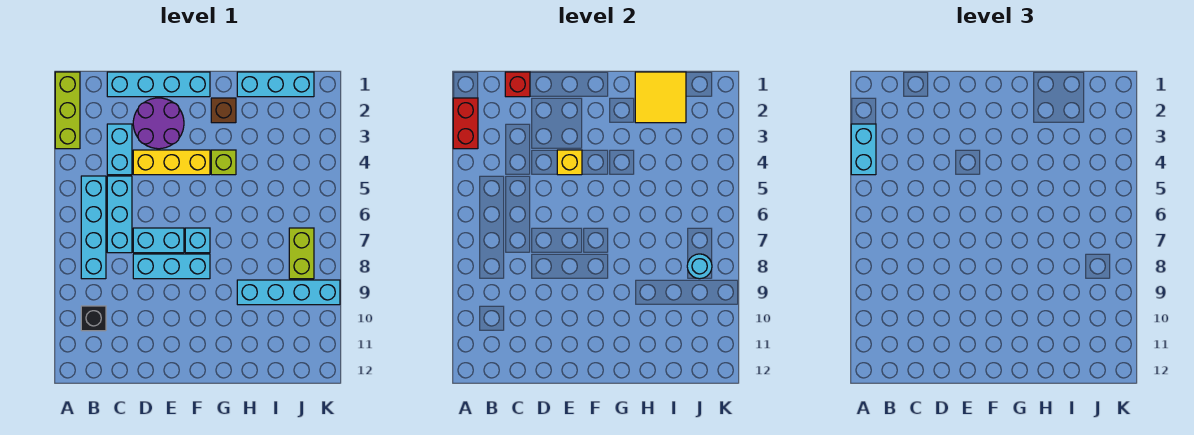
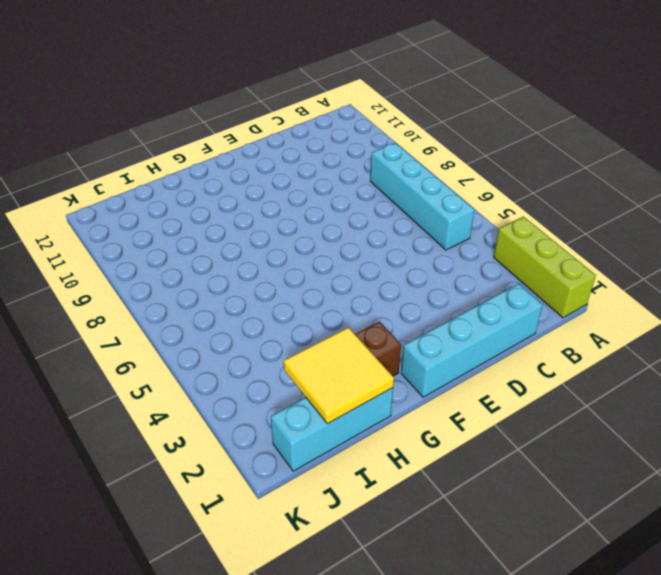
none -> black brick B10 level 1
none -> cyan brick C3:C4 level 1
none -> cyan brick C5:C7 level 1

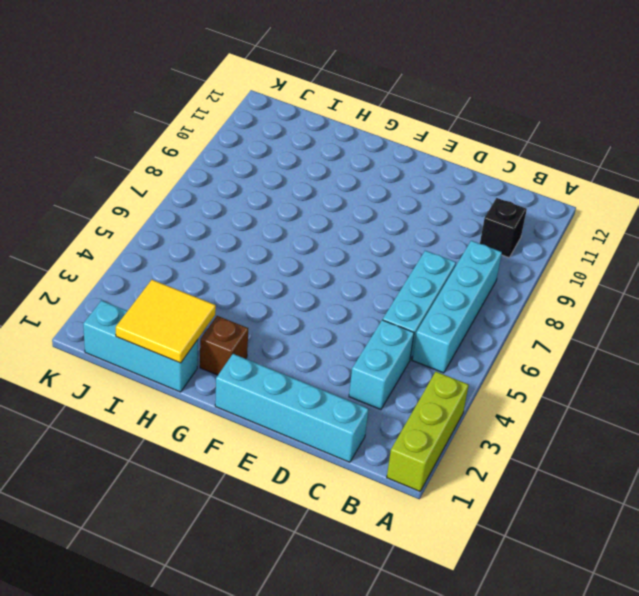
none -> purple round brick D2:E3 level 1
none -> yellow brick D4:F4 level 1
none -> cyan brick D7:E7 level 1

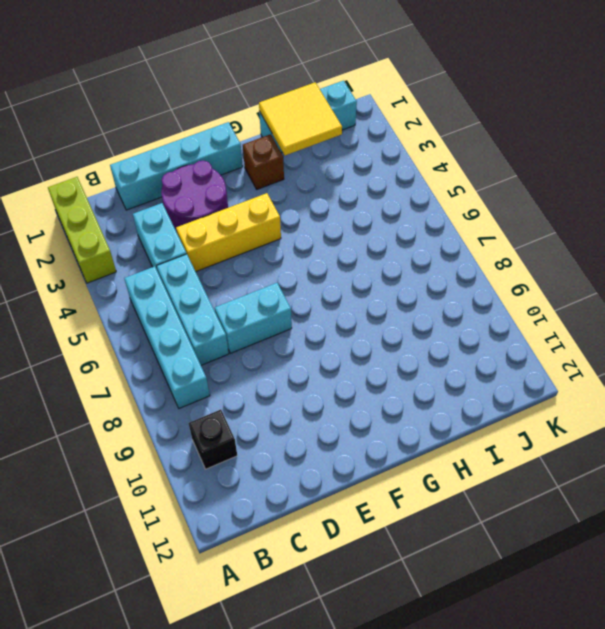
none -> cyan brick D8:F8 level 1
none -> cyan brick F7 level 1
none -> lime brick G4 level 1

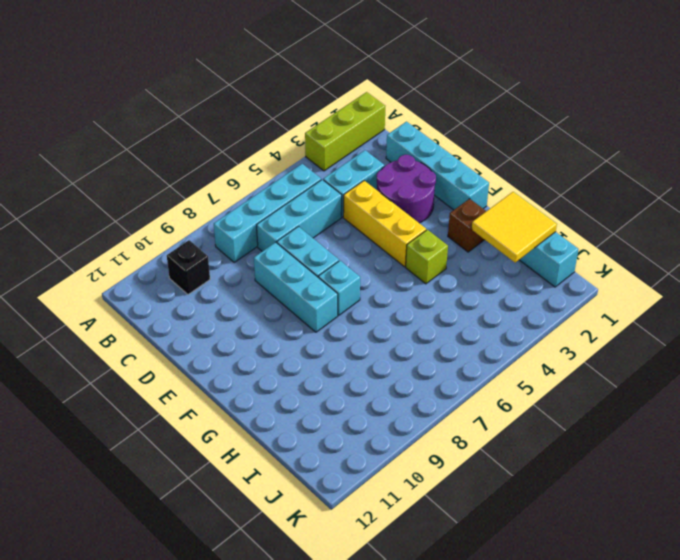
none -> cyan brick H9:K9 level 1
none -> lime brick J7:J8 level 1
none -> red brick A2:A3 level 2

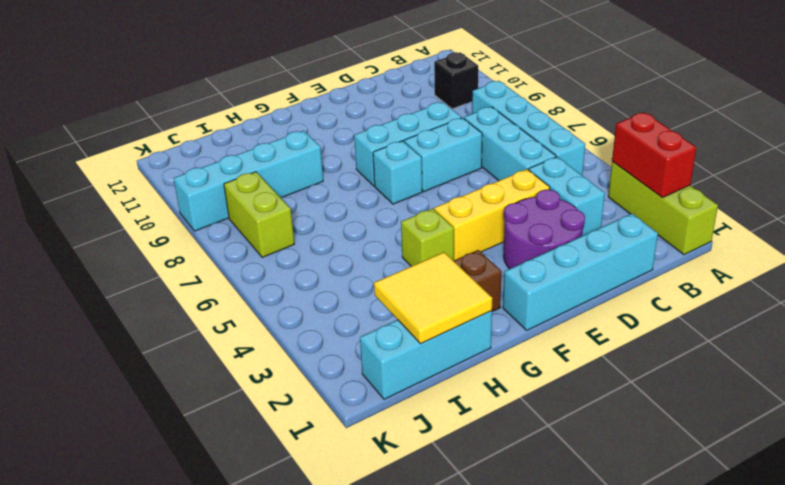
none -> red brick C1 level 2
none -> yellow brick E4 level 2
none -> cyan round brick J8 level 2

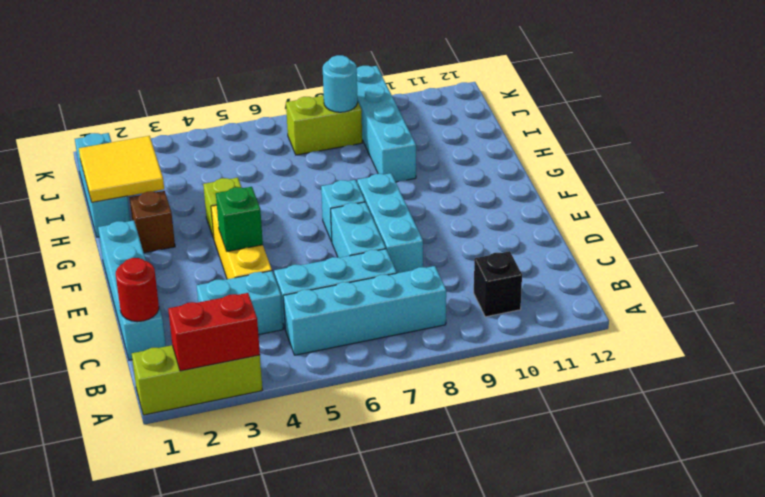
red round brick C1 level 2 -> red brick C1 level 2
green brick E4 level 2 -> yellow brick E4 level 2
none -> purple round brick D2:E3 level 1
none -> cyan brick A3:A4 level 3

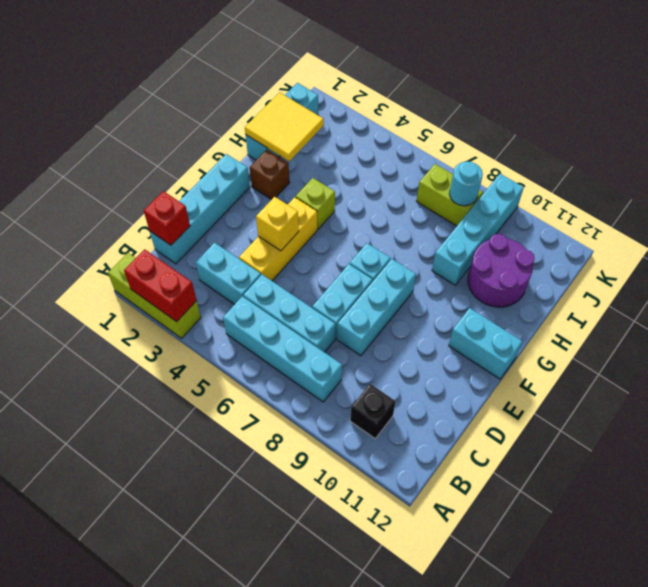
cyan brick F11:F12 level 1 -> cyan brick A3:A4 level 3
purple round brick H10:I11 level 1 -> purple round brick D2:E3 level 1

